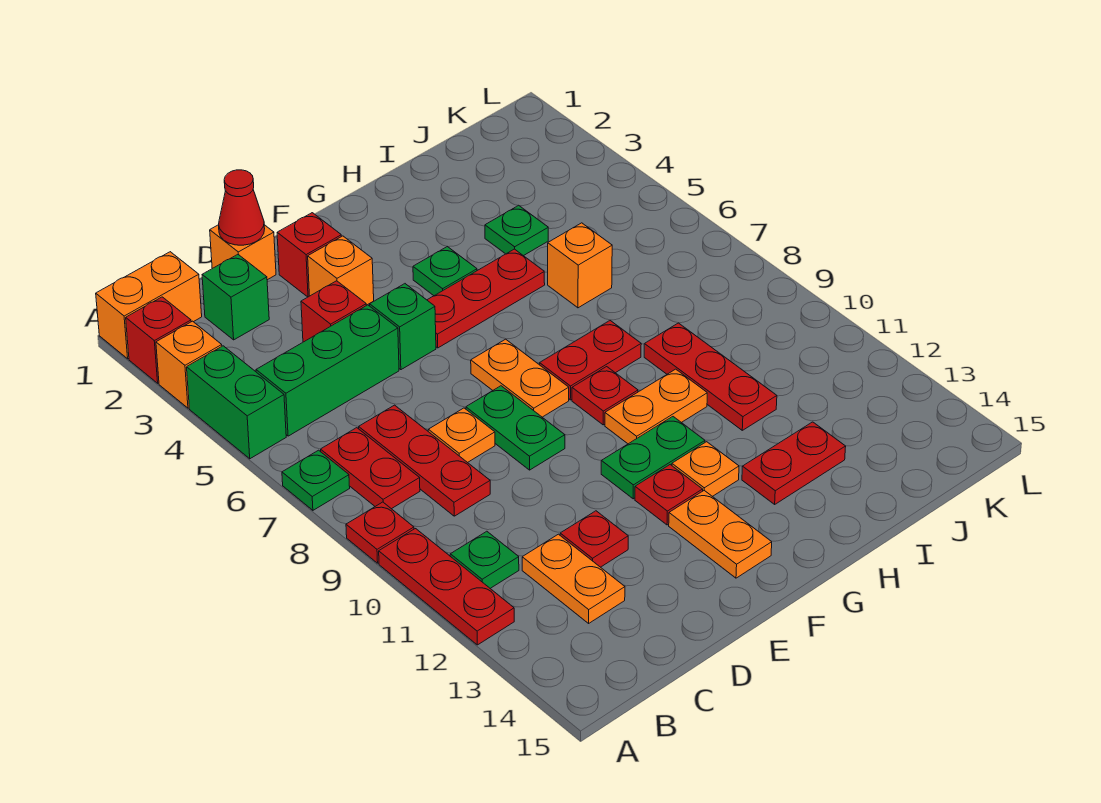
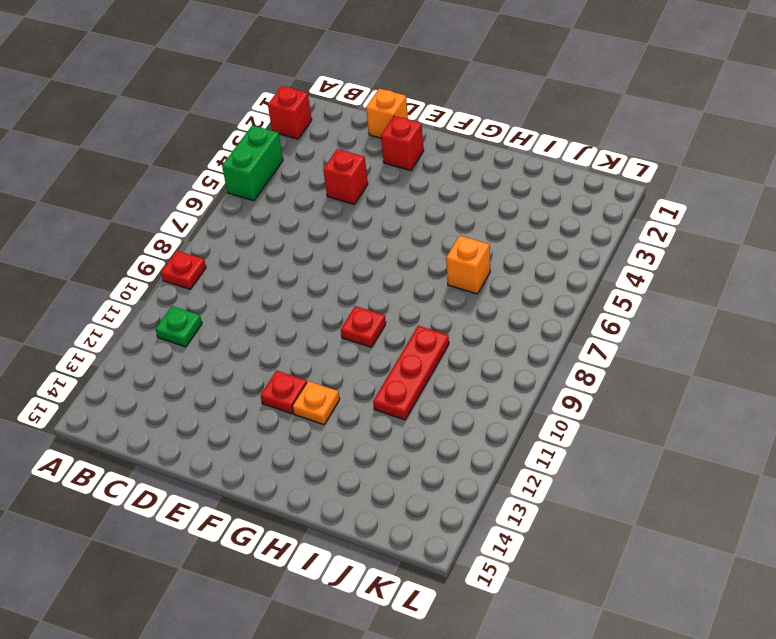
none -> orange brick A1:B1 level 1
none -> orange brick A3 level 1
none -> green plate A7 level 1
none -> red plate A10:A12 level 1

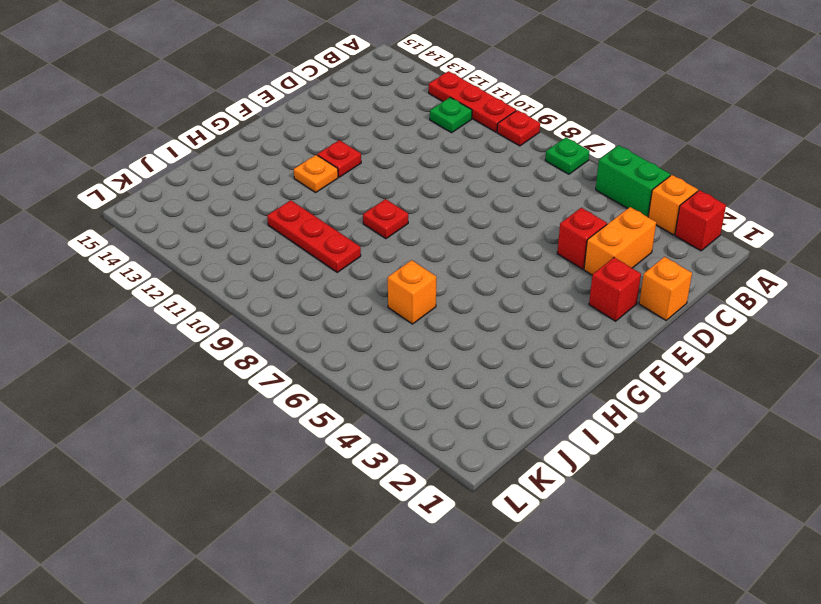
orange brick C3:D3 level 1 -> orange brick A1:B1 level 1
none -> green brick B5:D5 level 1
none -> red plate B7:B8 level 1
none -> green brick C2 level 1
none -> red plate C7:C9 level 1

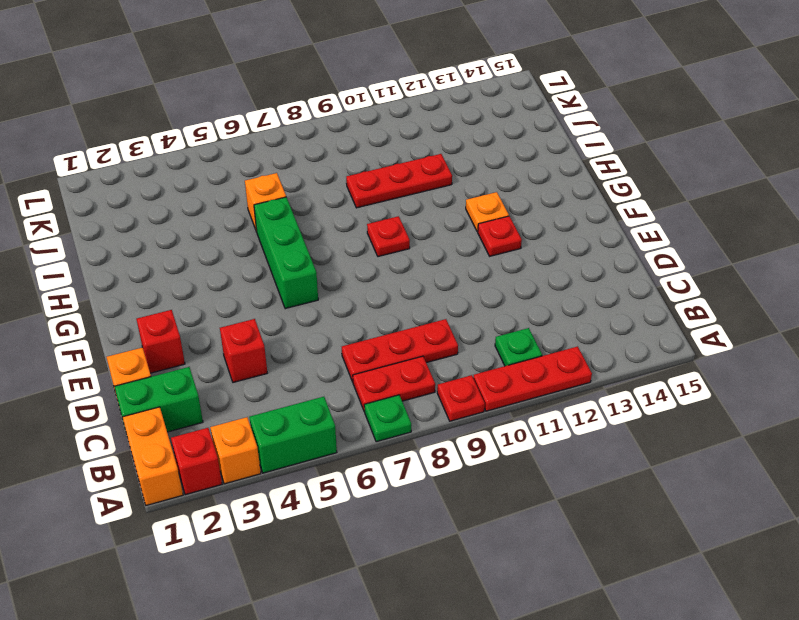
green brick C1:C2 level 1 -> green brick C2 level 1
green brick F6:H6 level 1 -> green brick B5:D5 level 1
none -> orange plate C12:C13 level 1
none -> orange plate D8 level 1
none -> red plate D12 level 1
none -> orange brick E3 level 1

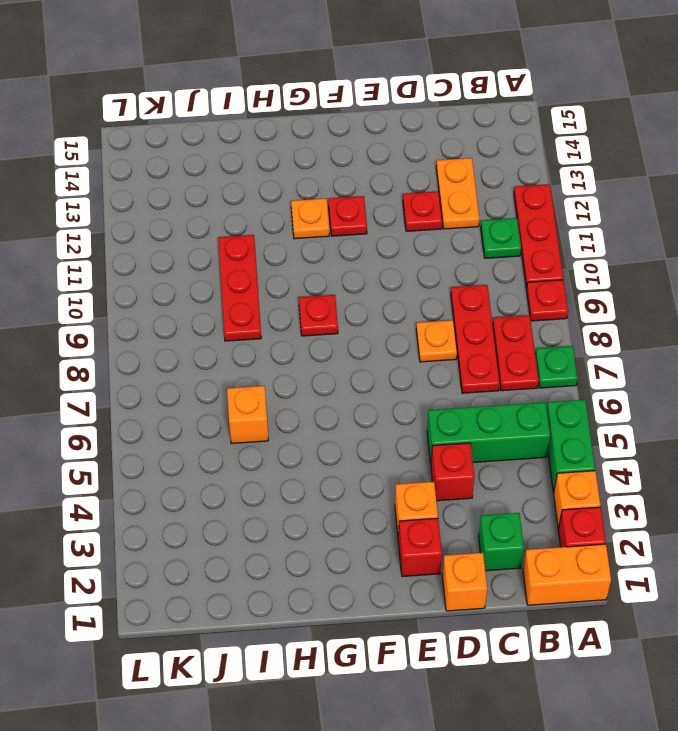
none -> green brick E5 level 1
none -> green plate E8:E9 level 1
none -> red plate F5:H5 level 1
none -> orange plate F7:F8 level 1

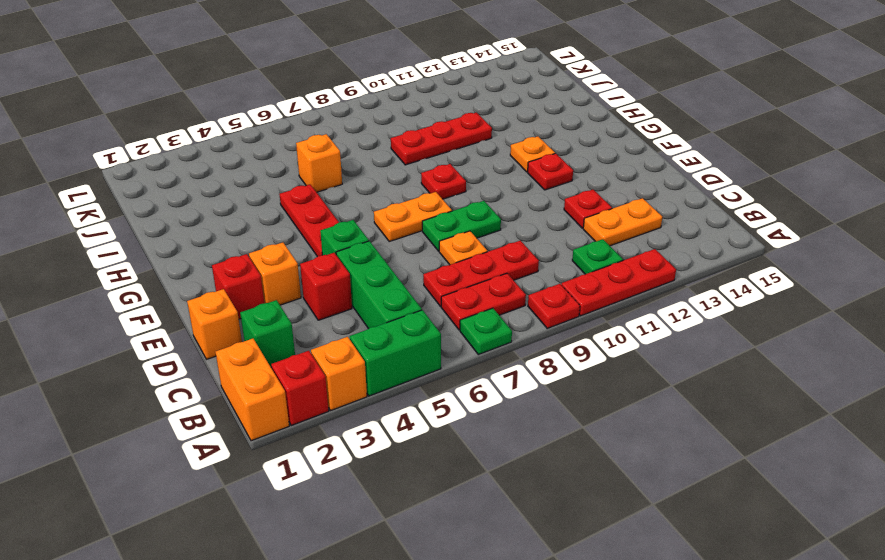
none -> green plate F11:G11 level 1
none -> orange plate F13:F14 level 1
none -> green plate G4 level 1
none -> red plate G8:H8 level 1

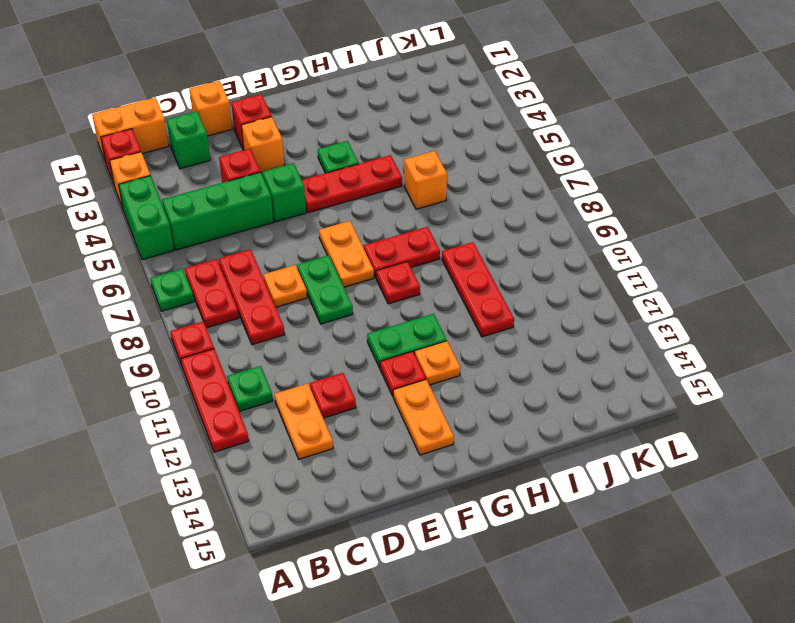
none -> orange plate G10:H10 level 1
none -> red plate H13:I13 level 1
none -> green plate I4 level 1
none -> red cone D1 level 2

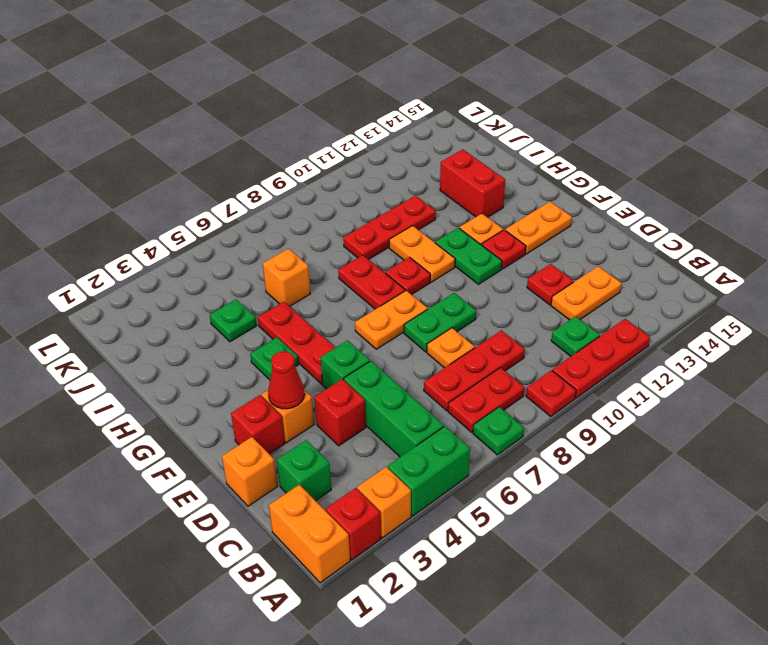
red cone E3 level 2 -> red cone D1 level 2
red brick H13:I13 level 1 -> red plate H13:I13 level 1

